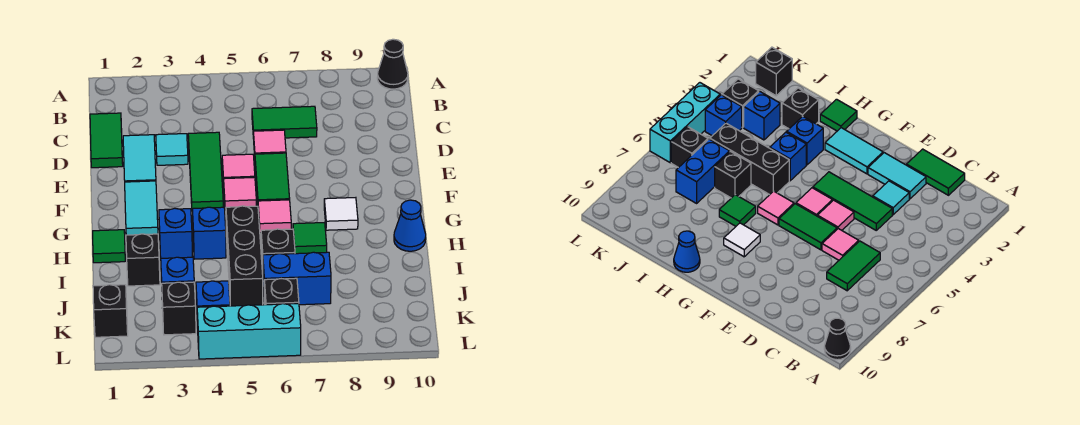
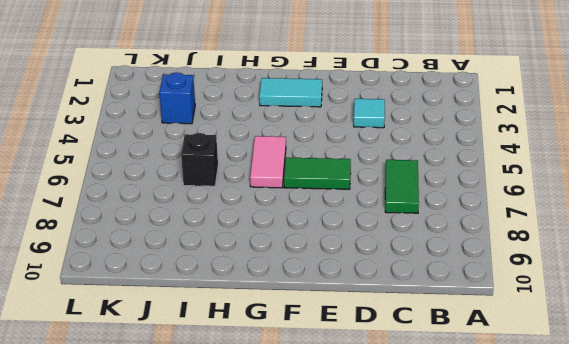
pink tile G5:G6 level 1 -> pink tile G6 level 1
none -> black cone A10 level 1
none -> green tile C1:D1 level 1
none -> cyan tile D2:E2 level 1

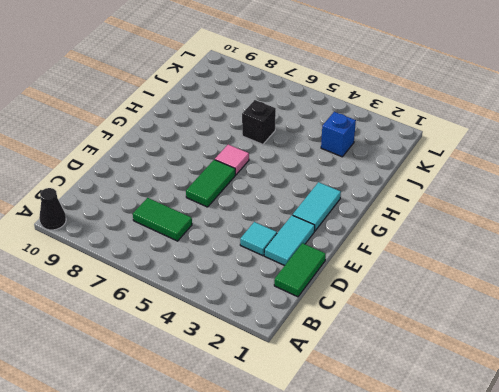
none -> green tile D4:F4 level 1
none -> pink tile D6 level 1
none -> pink tile E5 level 1

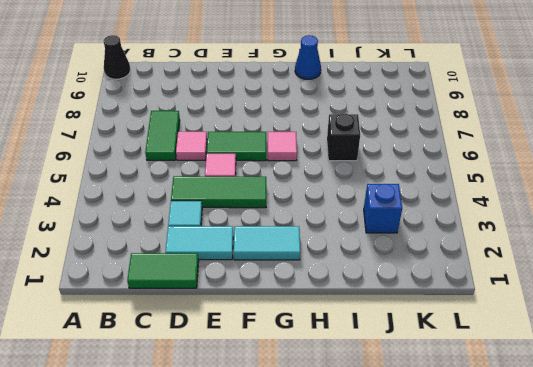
none -> pink tile F5 level 1
none -> white tile G8 level 1
none -> green tile H1 level 1

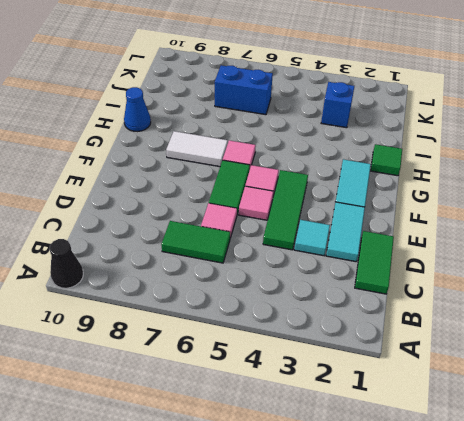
white tile G7:G8 level 1 -> white tile G8 level 1
none -> blue brick H3 level 1
none -> blue brick H4 level 1
none -> black brick H5:J5 level 1

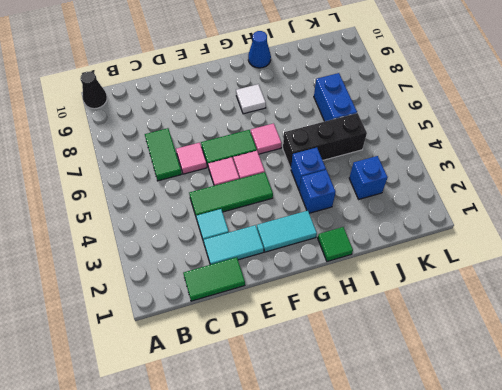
none -> green tile H7 level 1
none -> black brick I2 level 1
none -> black brick I6 level 1

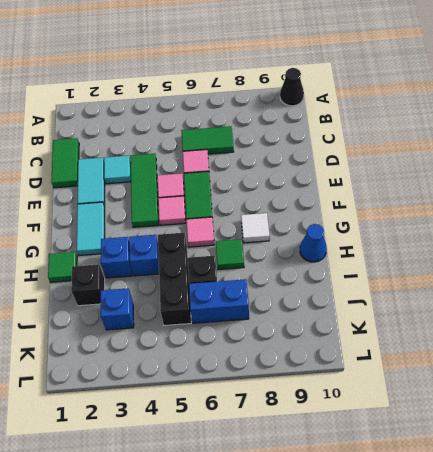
none -> black brick K1 level 1
none -> black brick K3 level 1
none -> blue brick K4 level 1

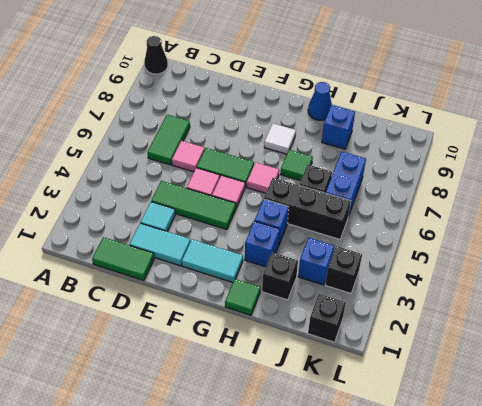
blue brick I9 level 1 -> blue brick K4 level 1
none -> black brick K6 level 1
none -> cyan brick L4:L6 level 1

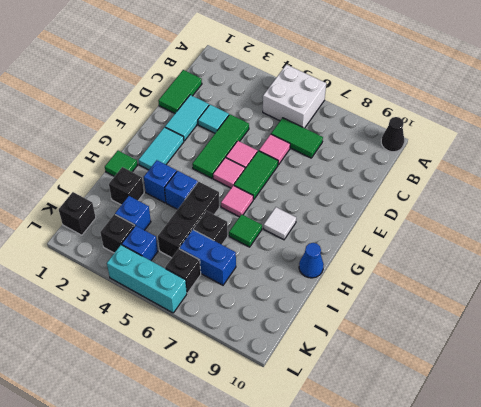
white brick A5:B6 level 1 -> none

